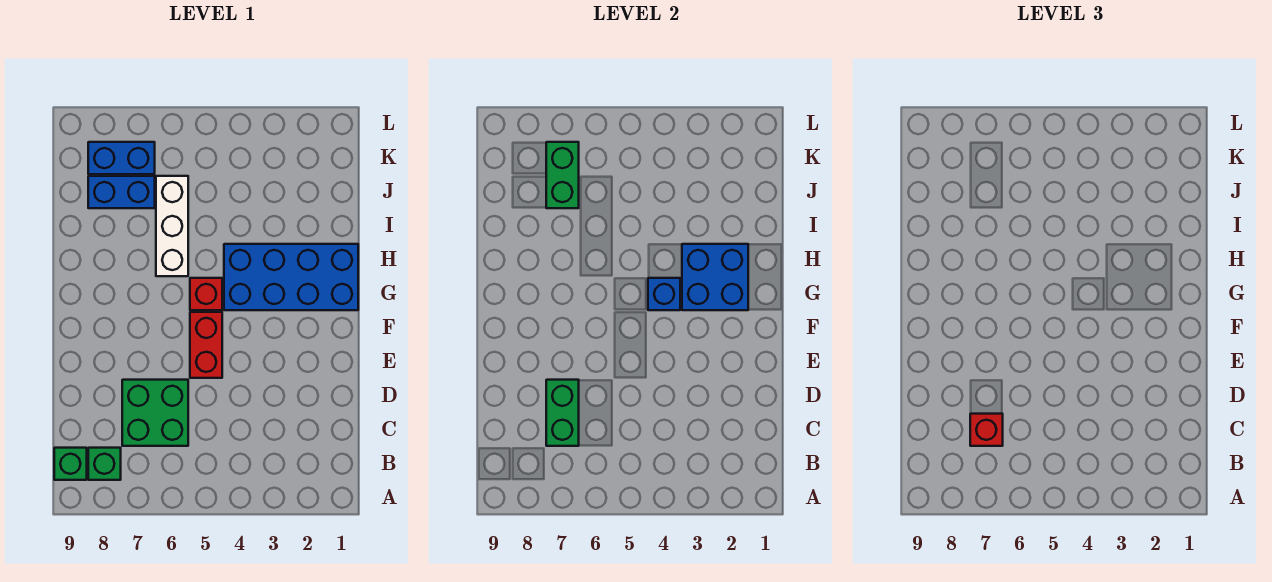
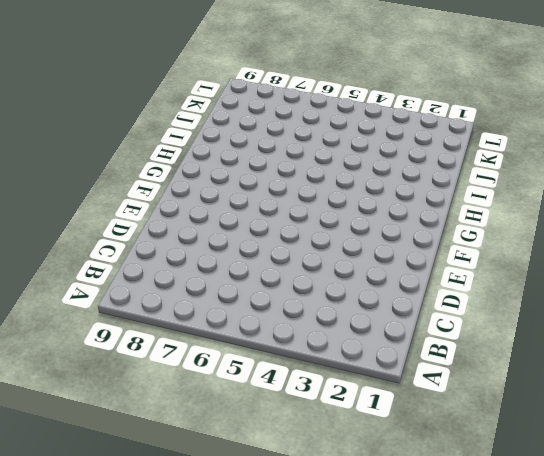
none -> green brick B8 level 1
none -> green brick B9 level 1
none -> green brick C6:D7 level 1

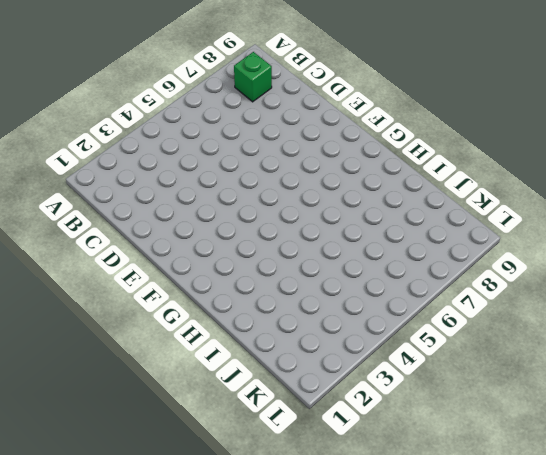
none -> green brick B9 level 1
none -> green brick C6:D7 level 1
none -> red brick E5:F5 level 1

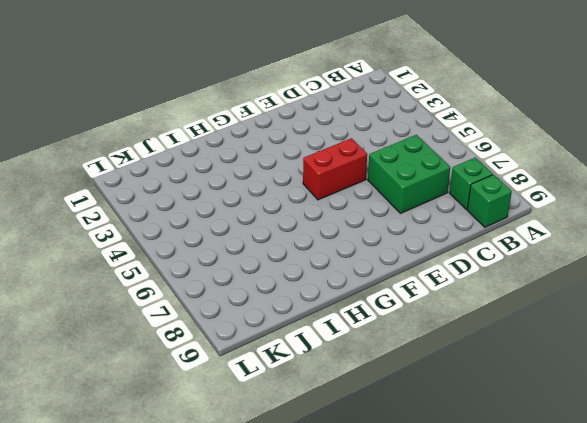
none -> blue brick G1:H4 level 1
none -> red brick G5 level 1
none -> white brick H6:J6 level 1

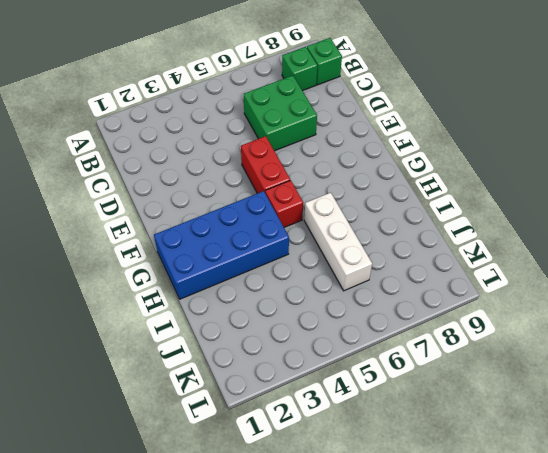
none -> blue brick J7:J8 level 1
none -> blue brick K7:K8 level 1
none -> green brick C7:D7 level 2

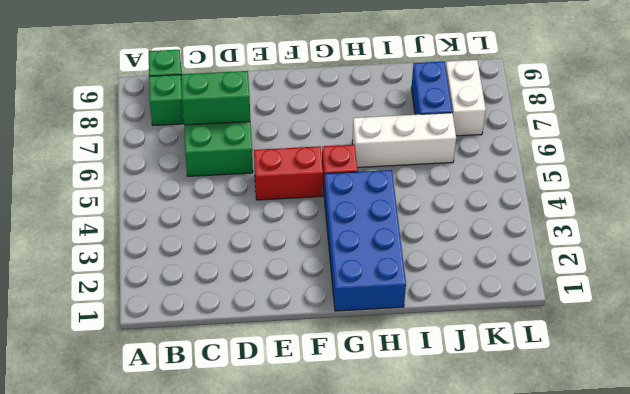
white brick K7:K8 level 1 -> blue brick K7:K8 level 1
none -> blue brick G2:H3 level 2
none -> blue brick G4 level 2
none -> green brick J7:K7 level 2

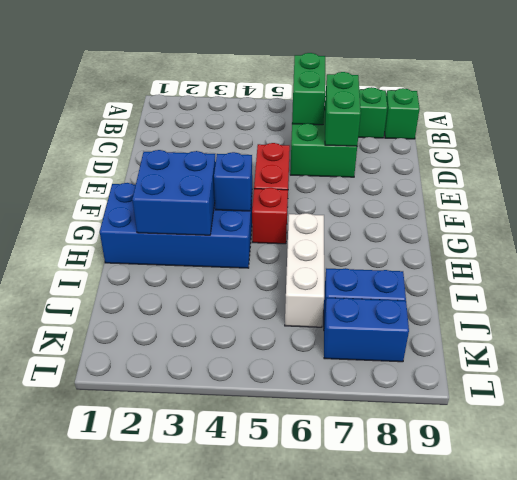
green brick B6:C6 level 2 -> green brick J7:K7 level 2
none -> red brick C7 level 3

